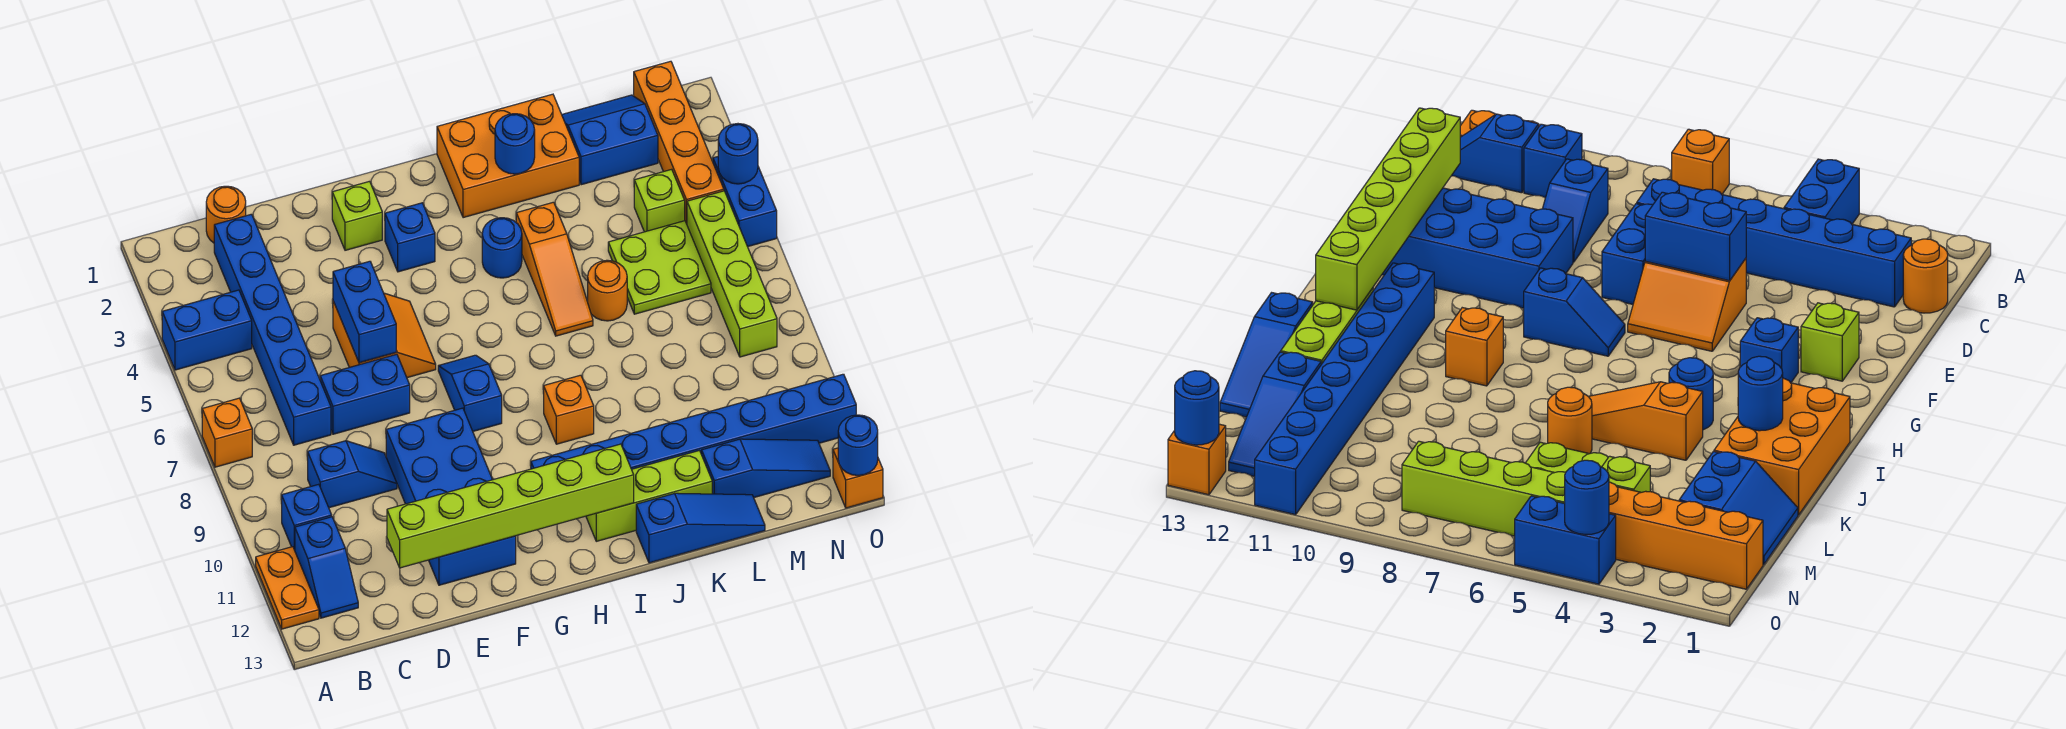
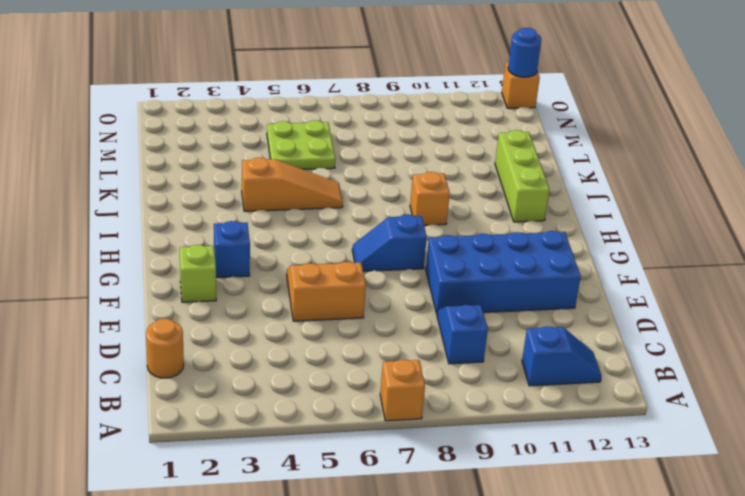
none -> blue brick A4:B4 level 1
none -> orange plate A11:A12 level 1
none -> blue brick B10 level 1
none -> blue brick C2:C7 level 1

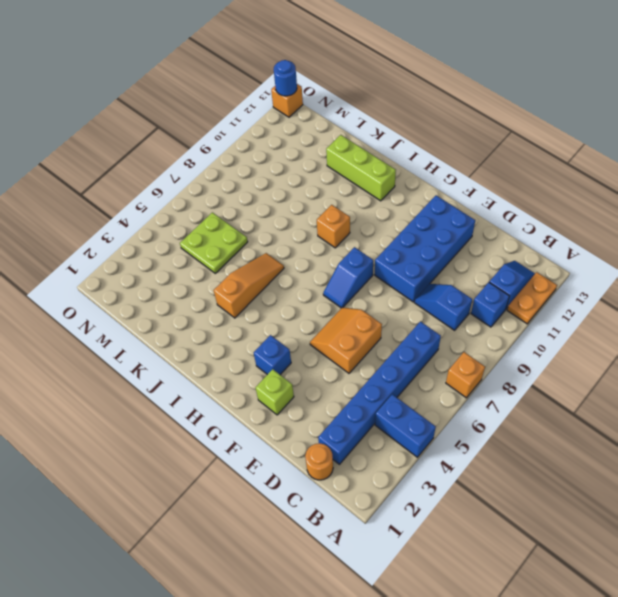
none -> blue brick D7:E7 level 1
none -> blue brick H11:O11 level 1
none -> orange brick I1:K2 level 1
none -> blue round brick I4 level 1

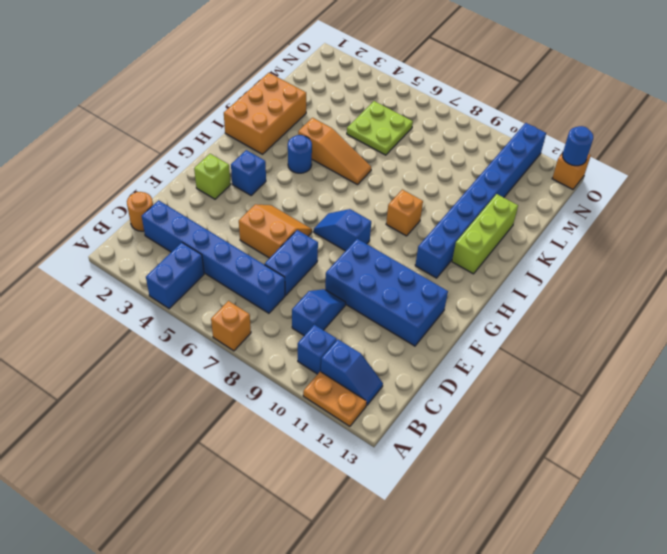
none -> blue slope J13:L13 level 1 top J
none -> orange round brick K6 level 1
none -> blue slope L1:M2 level 1 top 2
none -> blue slope L12:N12 level 1 top L

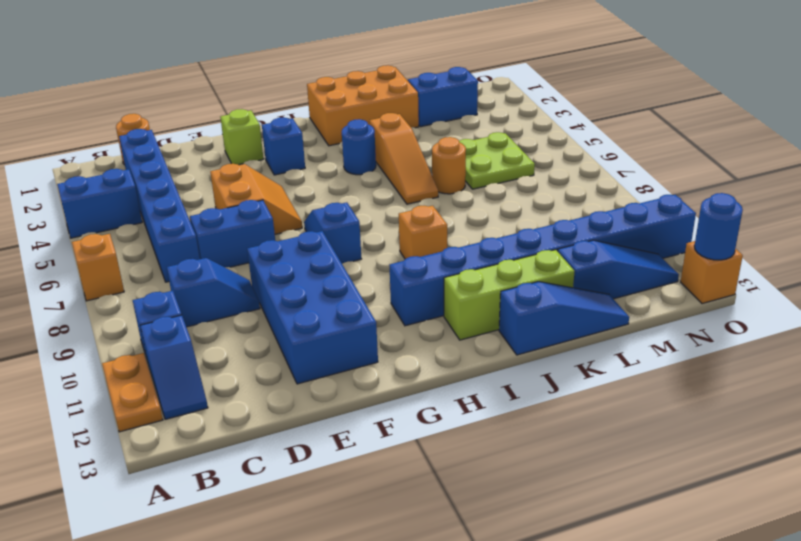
none -> lime brick M4 level 1
none -> orange brick N1:N4 level 1
none -> lime brick N5:N8 level 1
none -> blue brick O4:O5 level 1

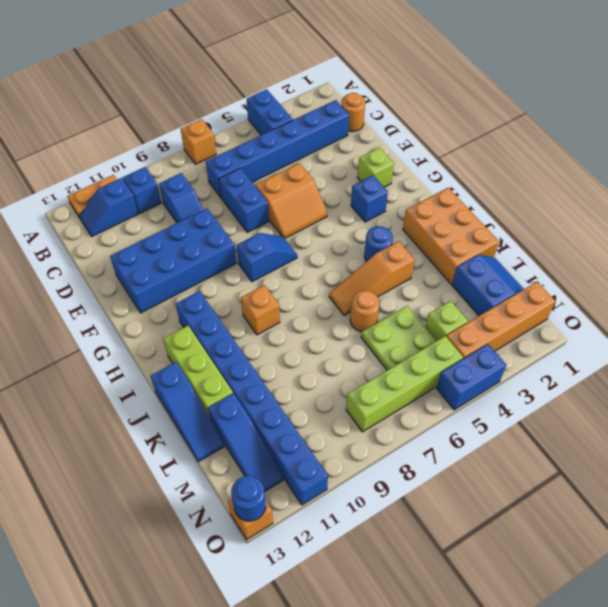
none -> lime brick D12:I12 level 2
none -> blue brick E5:E6 level 2
none -> blue round brick J2 level 2
none -> blue round brick O4 level 2

